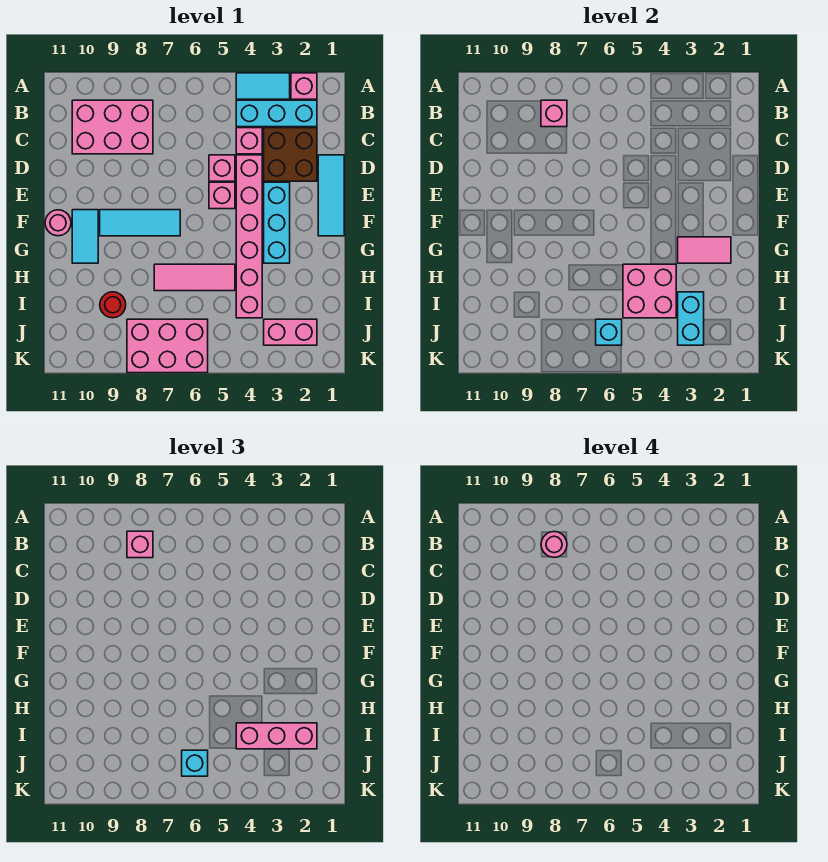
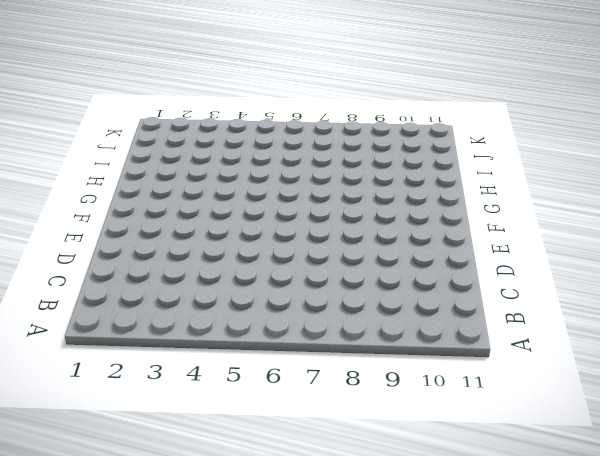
none -> pink brick A2 level 1
none -> cyan tile A3:A4 level 1
none -> cyan brick B2:B4 level 1

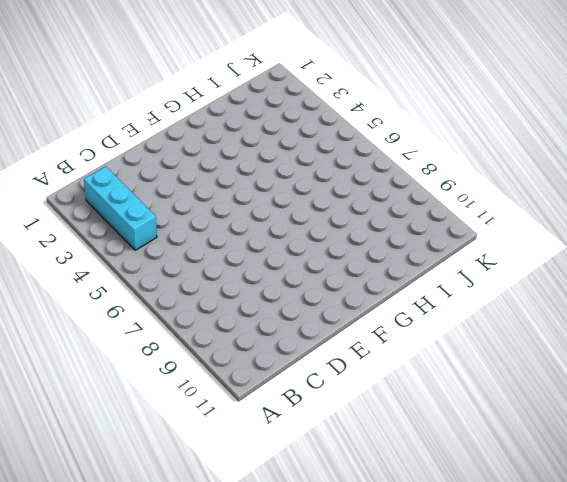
none -> pink brick A2 level 1
none -> cyan tile A3:A4 level 1
none -> pink brick B8:C10 level 1

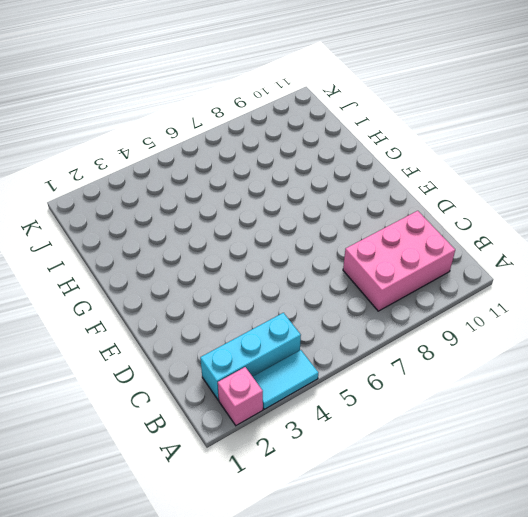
none -> brown brick C2:D3 level 1
none -> pink brick C4 level 1
none -> cyan tile D1:F1 level 1

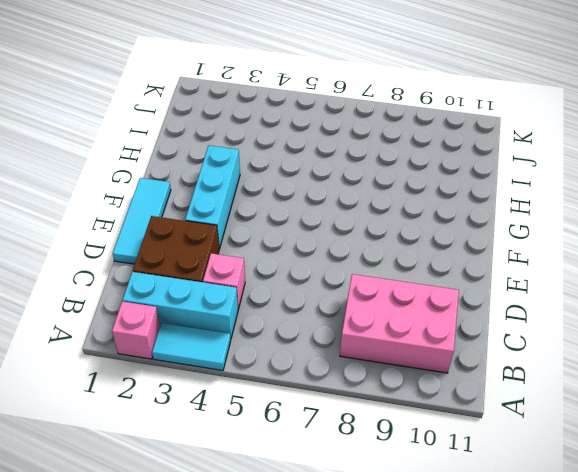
none -> pink brick D4:I4 level 1
none -> pink brick D5 level 1
none -> pink brick E5 level 1

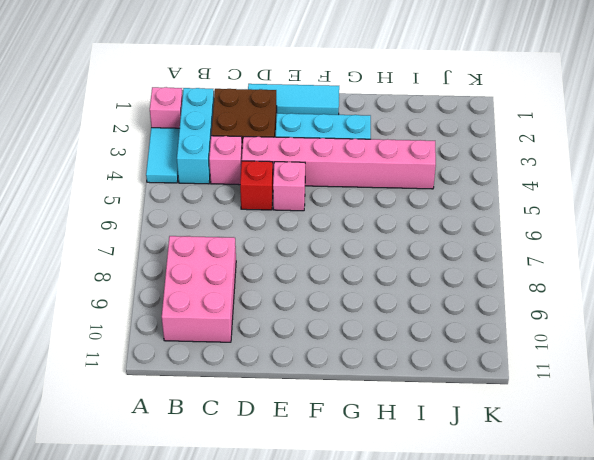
red brick D5 level 1 -> pink brick D5 level 1
none -> cyan tile F7:F9 level 1
none -> cyan tile F10:G10 level 1
none -> pink round brick F11 level 1

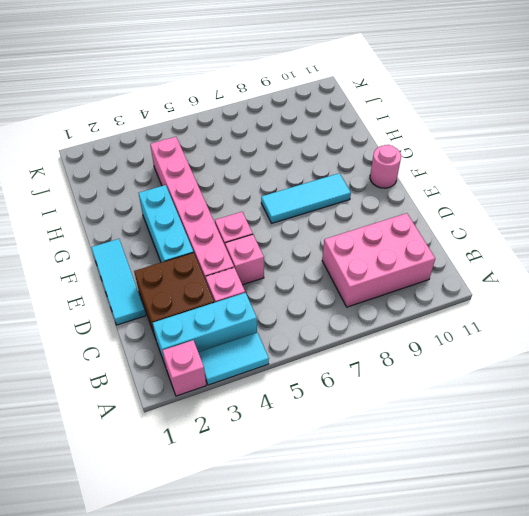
none -> cyan tile F10:G10 level 1
none -> pink tile H5:H7 level 1
none -> red round brick I9 level 1

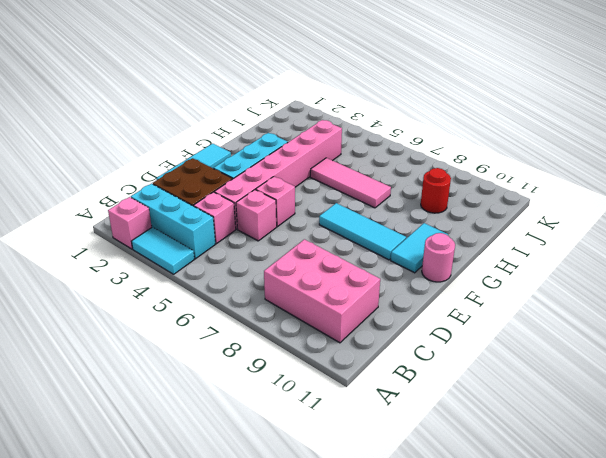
none -> pink brick J2:J3 level 1
none -> pink brick J6:K8 level 1
none -> pink brick B8 level 2

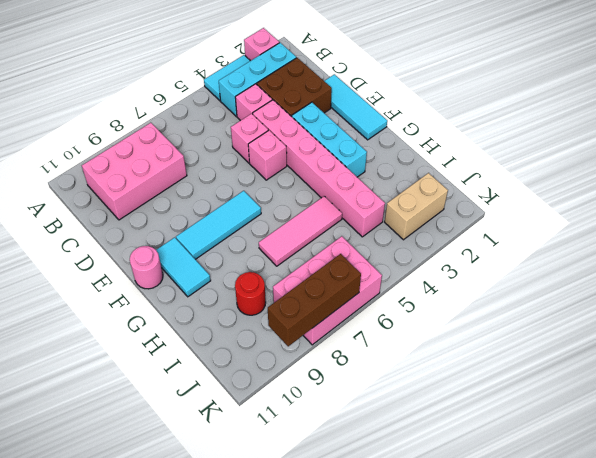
tan brick J2:J3 level 1 -> pink brick J2:J3 level 1
brown brick K7:K9 level 2 -> none
none -> pink brick B8 level 2
none -> pink tile G2:G3 level 2
none -> pink brick H4:I5 level 2

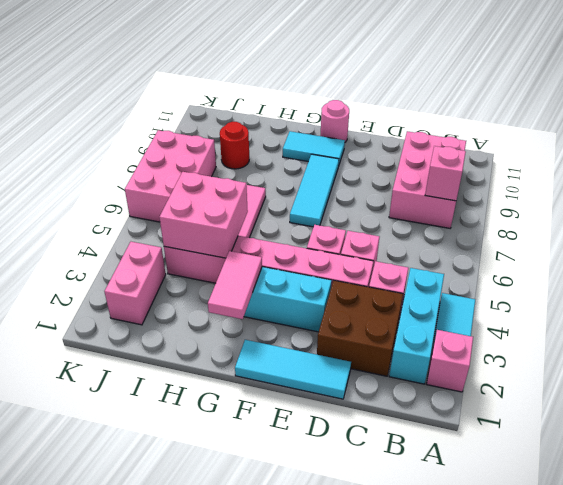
none -> cyan brick I3:J3 level 2
none -> cyan brick J6 level 2
none -> pink brick B8 level 3

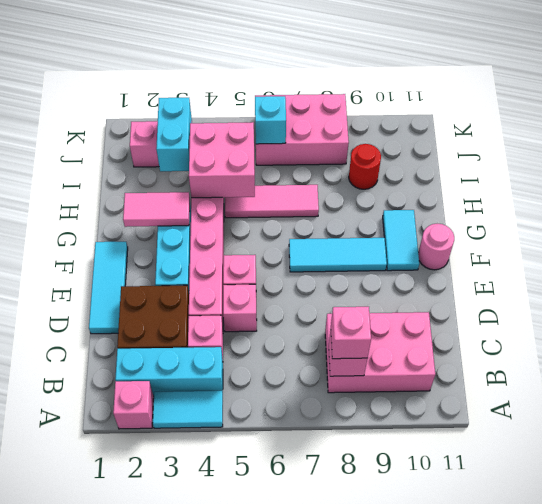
none -> pink brick I2:I4 level 3
none -> cyan brick J6 level 3
none -> pink round brick B8 level 4

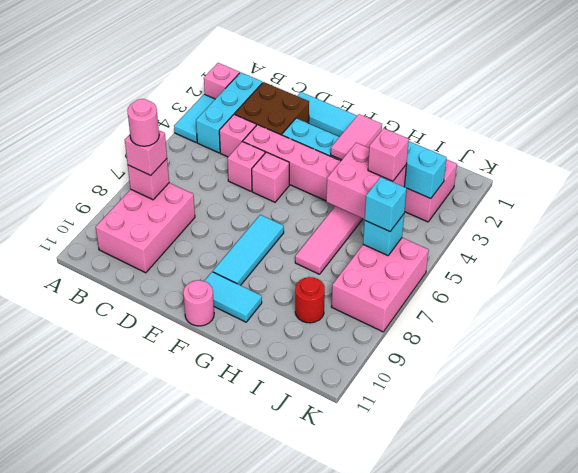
pink brick I4 level 3 -> pink brick I2:I4 level 3

